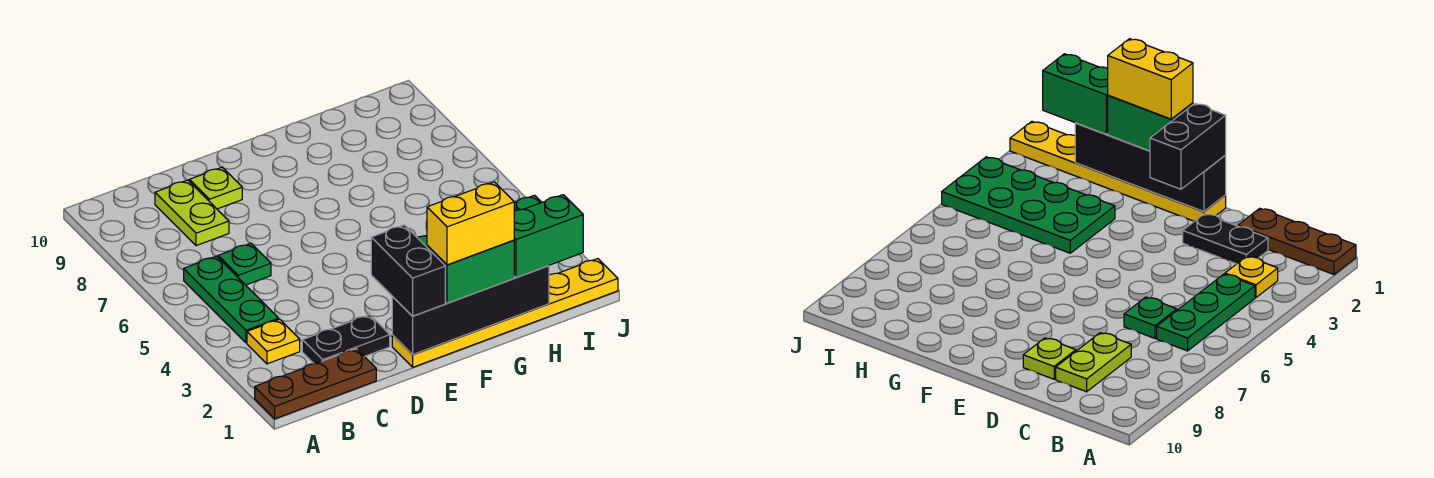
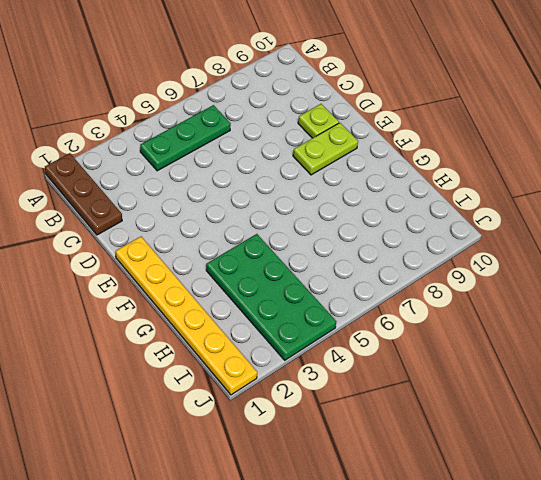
lime plate E8:E9 level 1 -> lime plate C8:C9 level 1
none -> yellow plate B3 level 1
none -> black plate C2:D2 level 1
none -> green plate C6 level 1

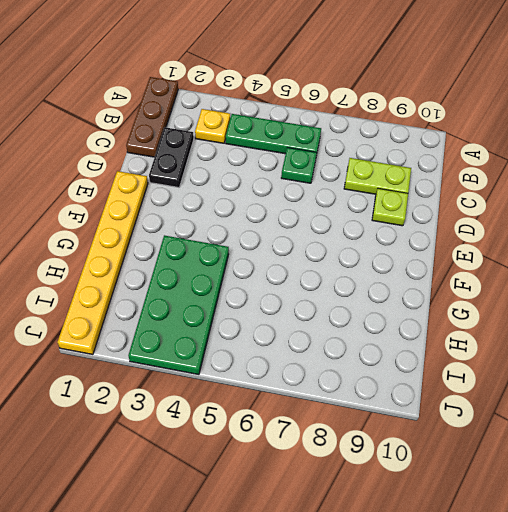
none -> black brick E1:H1 level 2
none -> black brick E1:E2 level 3
none -> green brick F1:G1 level 3

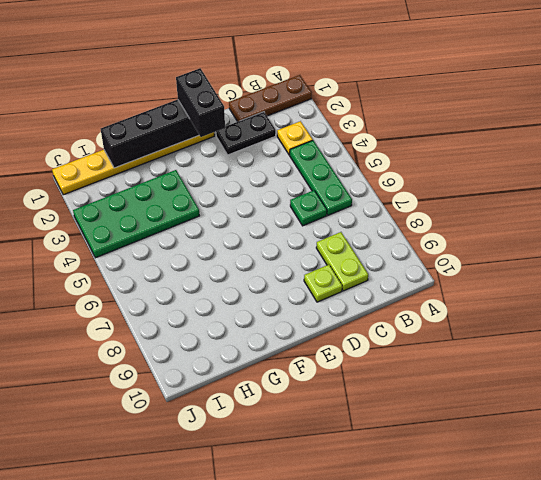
none -> green brick F1:G1 level 3
none -> green brick H1:I1 level 3
none -> yellow brick F1:G1 level 4

